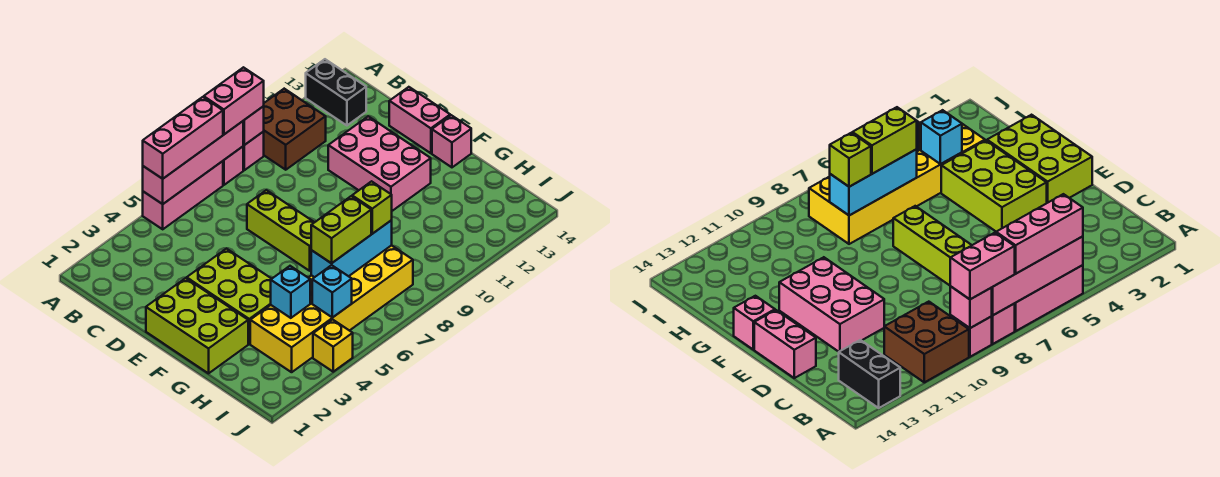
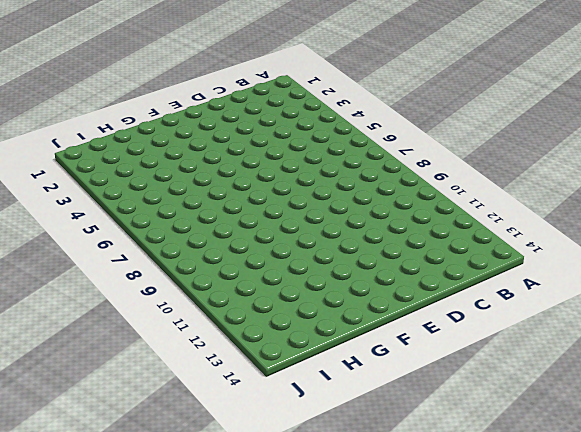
none -> pink brick A5:A7 level 1
none -> pink brick A8 level 1
none -> pink brick A9 level 1

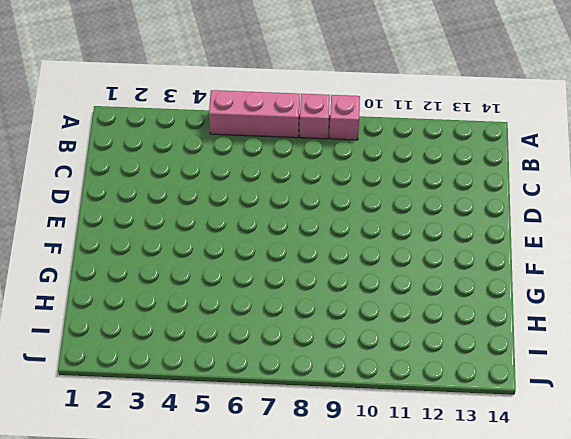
none -> brown brick A10:B11 level 1
none -> black brick A13:B13 level 1
none -> lime brick D7:F7 level 1

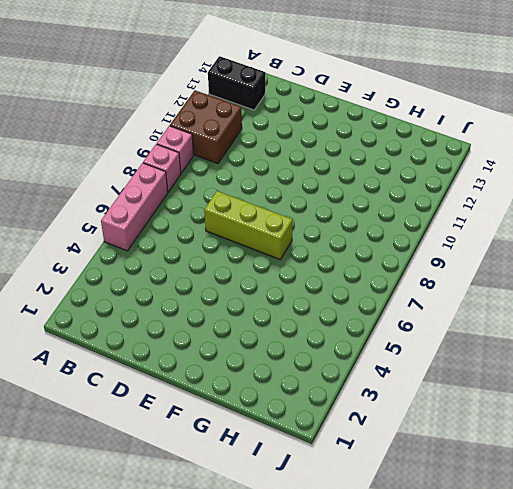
none -> pink brick D11:F12 level 1
none -> pink brick D14:E14 level 1
none -> lime brick E1:G2 level 1

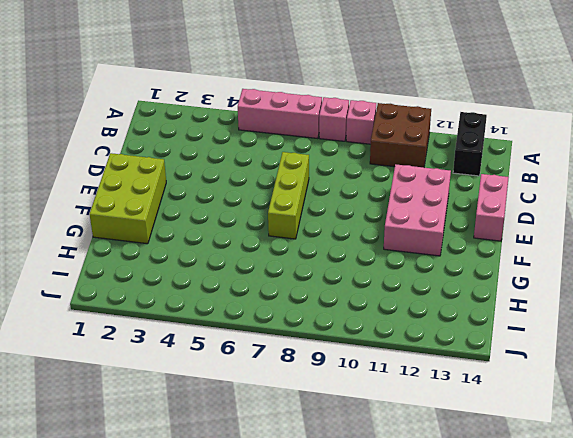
none -> lime brick E3:G4 level 1
none -> pink brick F14 level 1
none -> yellow brick H3:I8 level 1

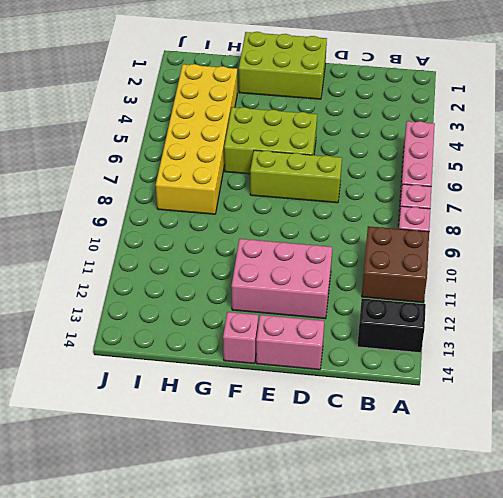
lime brick E5:G6 level 1 -> lime brick E3:G4 level 1
none -> yellow brick J4 level 1
none -> pink brick A5:A8 level 2
none -> pink brick A9 level 2

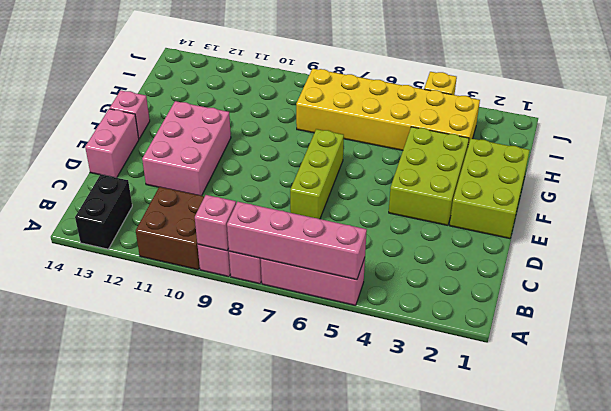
none -> cyan brick H4 level 2
none -> cyan brick H6:H8 level 2
none -> cyan brick I5 level 2

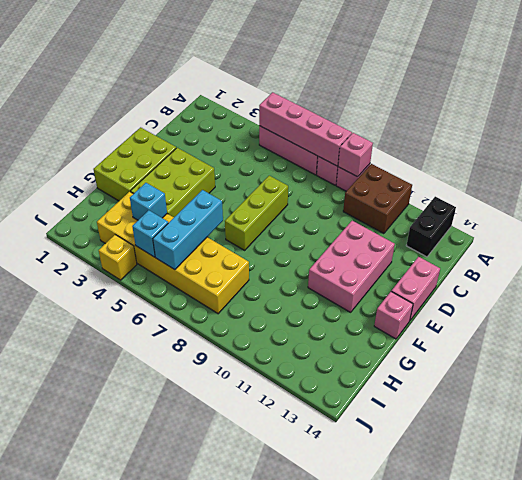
cyan brick G6:I6 level 2 -> cyan brick H6:H8 level 2
none -> pink brick A5:A7 level 3
none -> pink brick A8:A9 level 3
none -> lime brick H6:H7 level 3

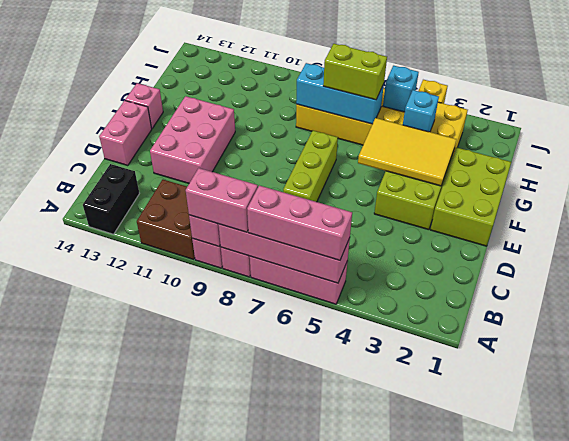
yellow tile F3:G5 level 2 -> none
none -> lime brick H8 level 3

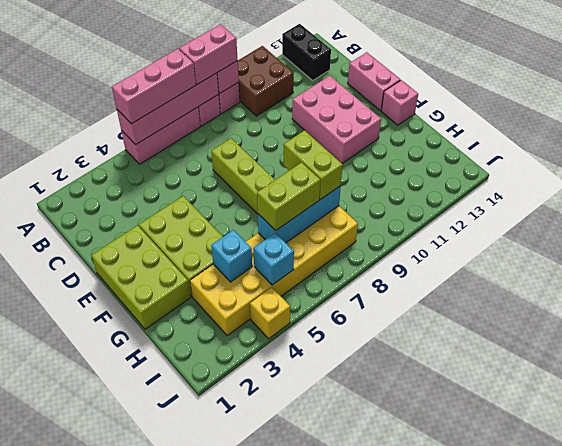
lime brick G8:H8 level 3 -> lime brick H8 level 3

